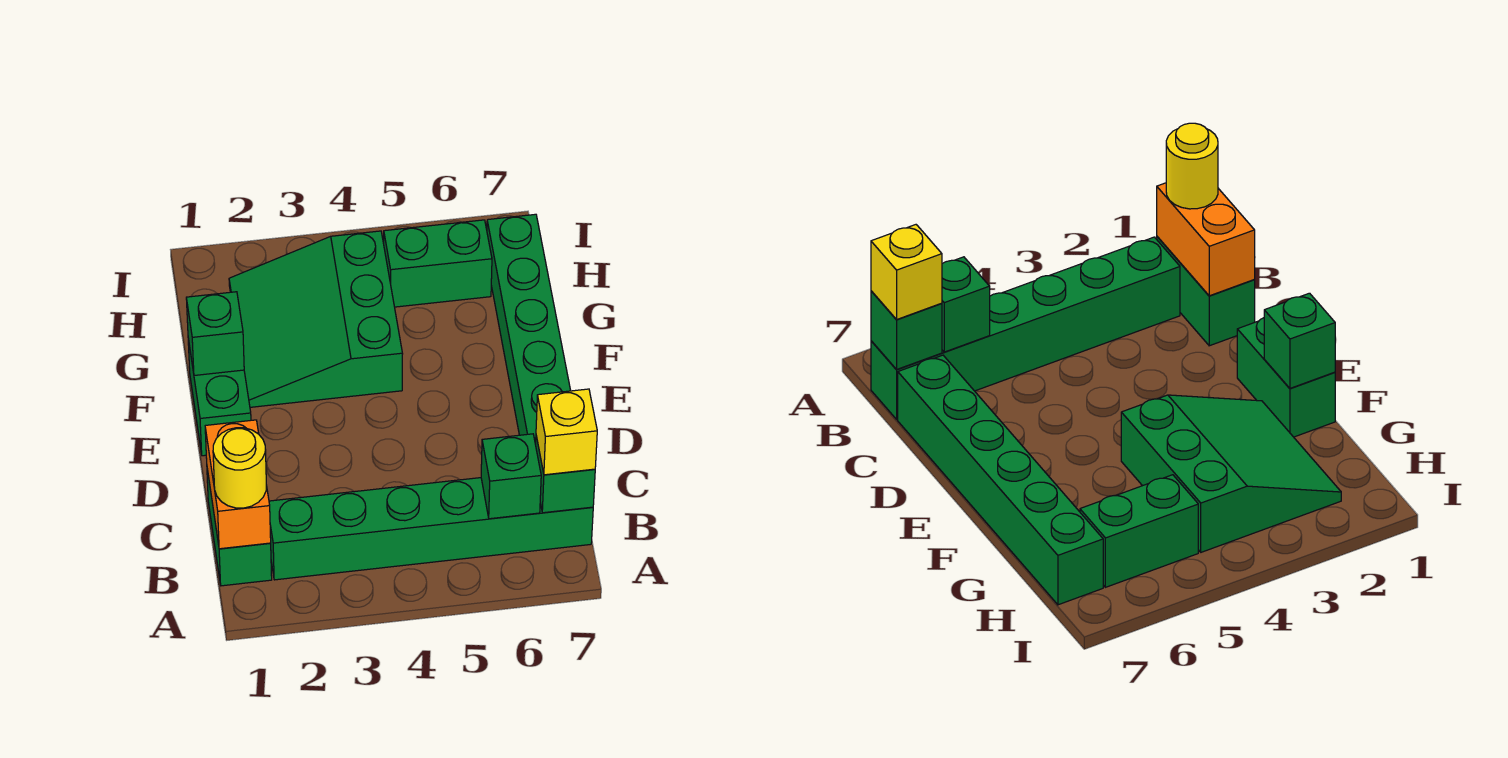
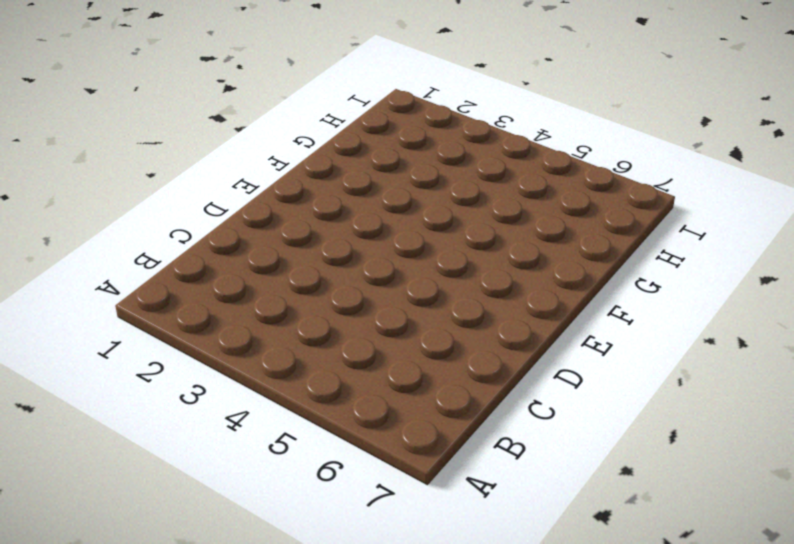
none -> green brick B1:C1 level 1
none -> green brick B2:B7 level 1
none -> green brick C7:H7 level 1

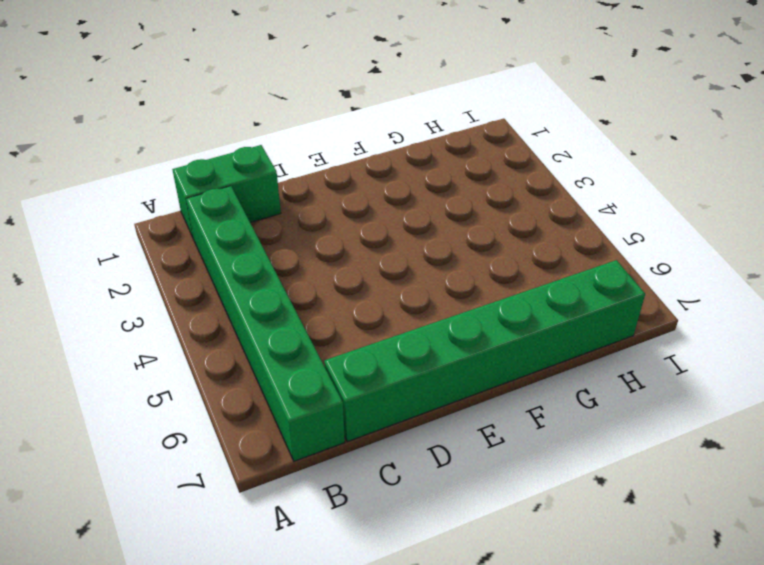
none -> green brick E1:F1 level 1
none -> green slope F2:H4 level 1 top 4
none -> green brick H5:H6 level 1

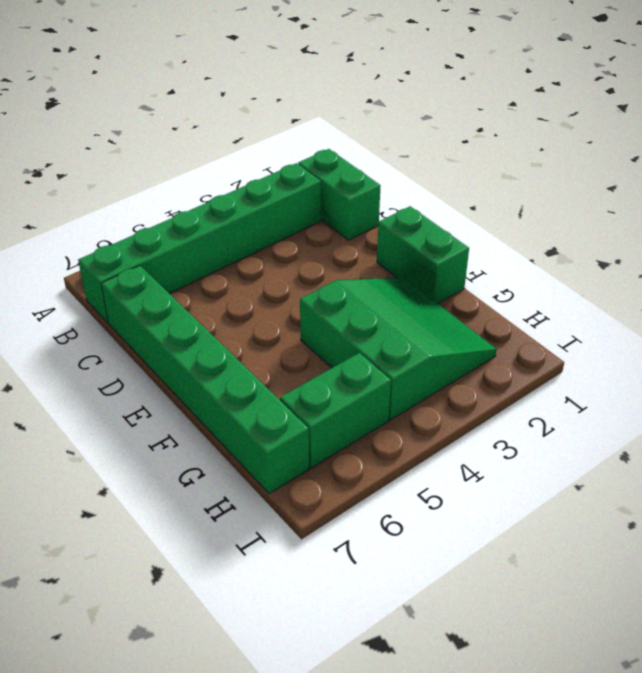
none -> orange brick B1:C1 level 2
none -> green brick B6 level 2
none -> green brick B7 level 2

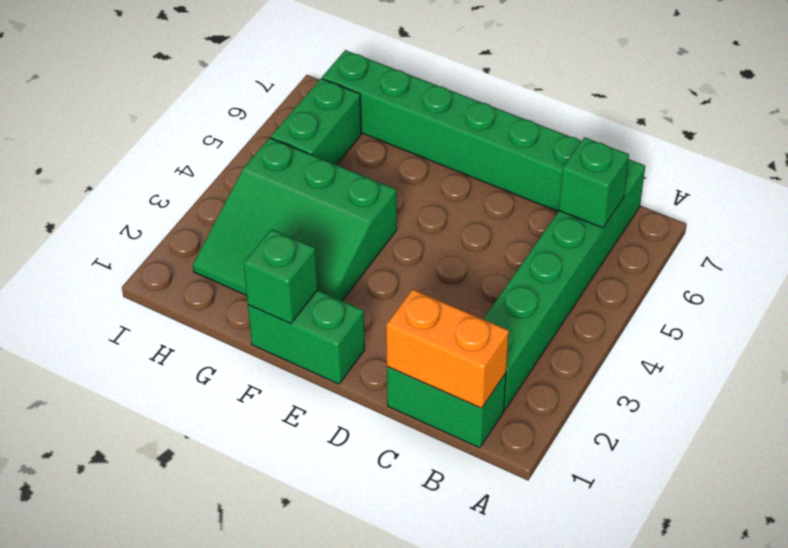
none -> green brick B7 level 2
none -> yellow round brick B1 level 3
none -> yellow brick B7 level 3

